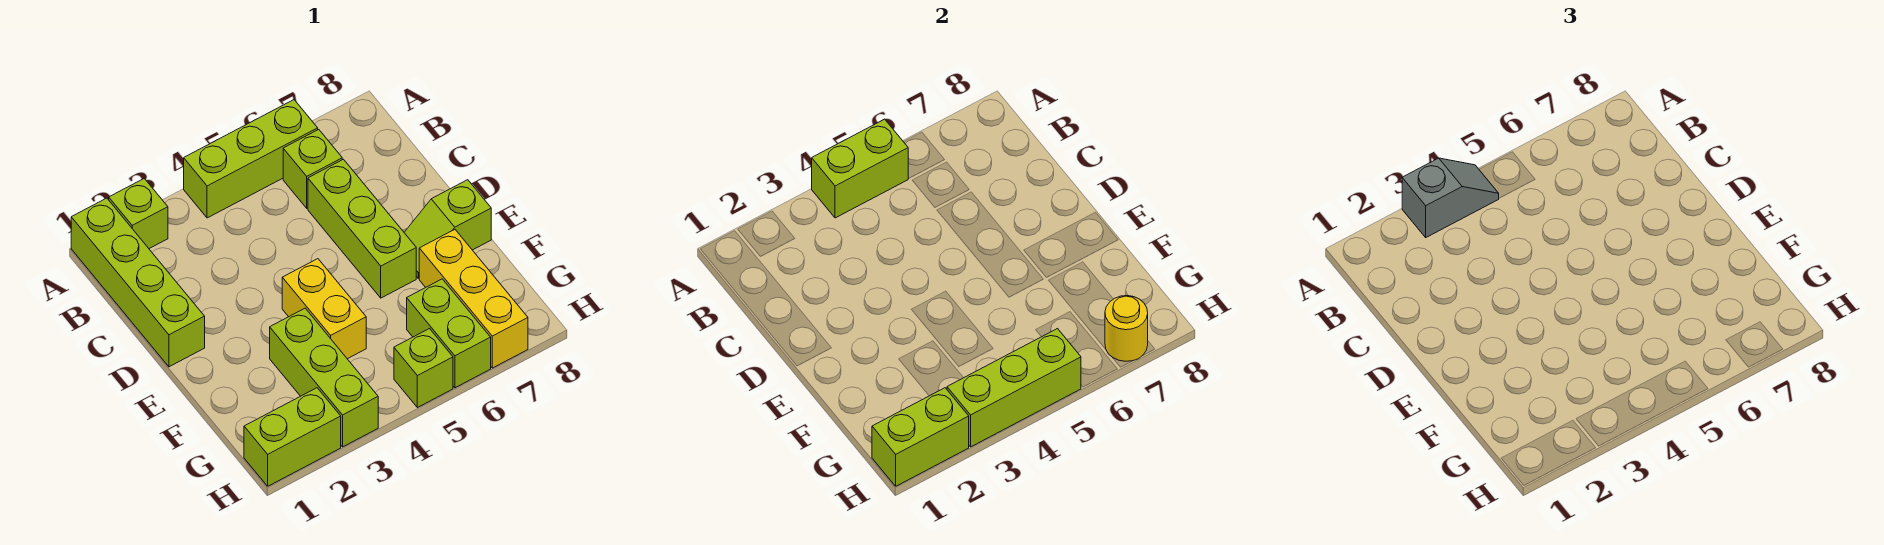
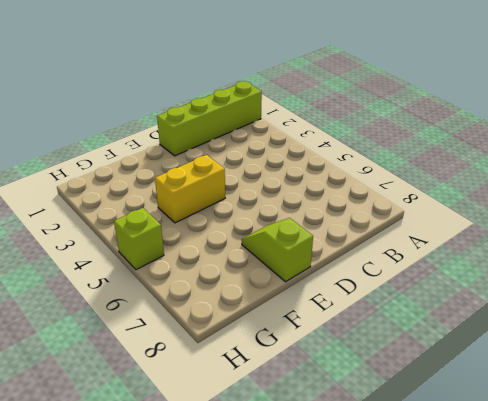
none -> lime brick A2 level 1
none -> lime brick A4:A6 level 1
none -> lime brick B6 level 1

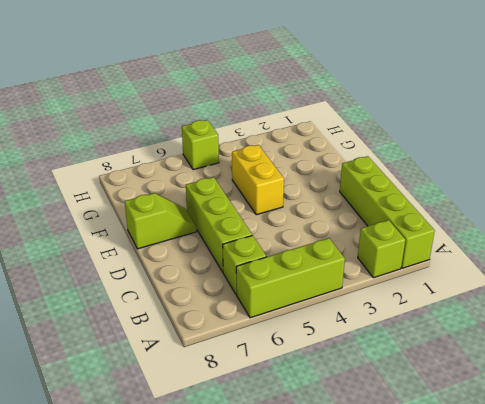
none -> lime brick F3:H3 level 1
none -> yellow brick F7:H7 level 1
none -> lime brick G6:H6 level 1

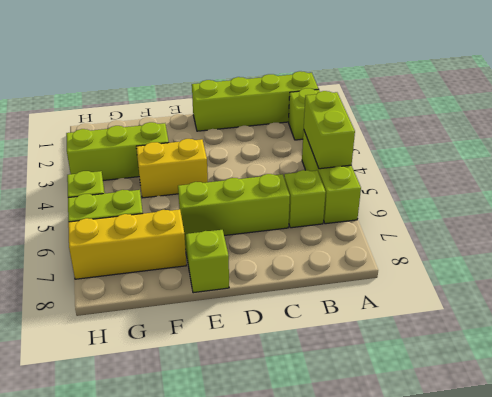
none -> lime brick H1:H2 level 1
none -> lime brick H1:H2 level 2
none -> lime brick H3:H5 level 2

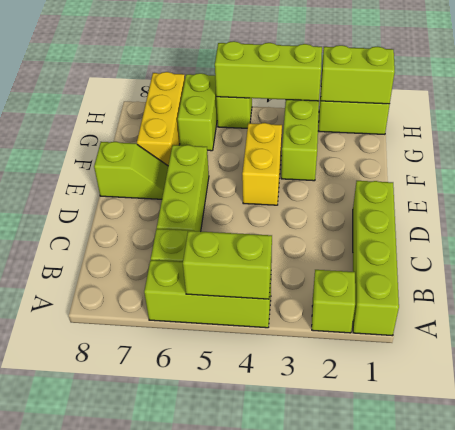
none -> yellow round brick H7 level 2
none -> grey slope A3:A4 level 3 top 3

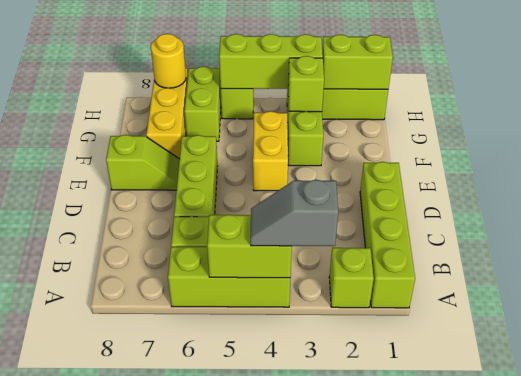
lime brick G3 level 2 -> none

